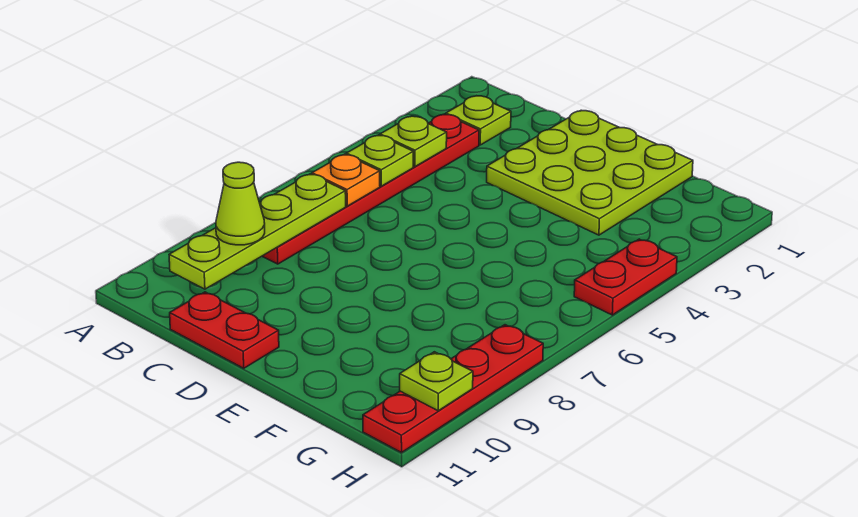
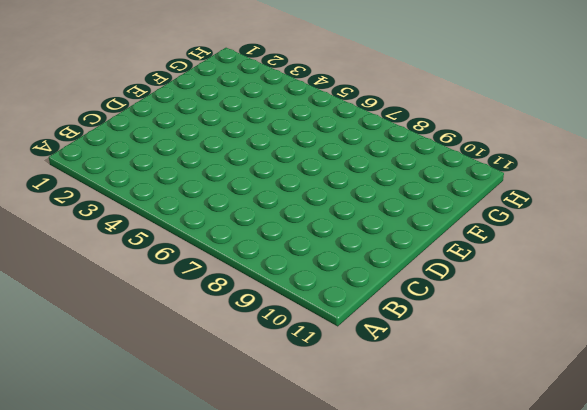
none -> lime plate B2 level 1
none -> red plate B3:B8 level 1
none -> red plate C11:D11 level 1

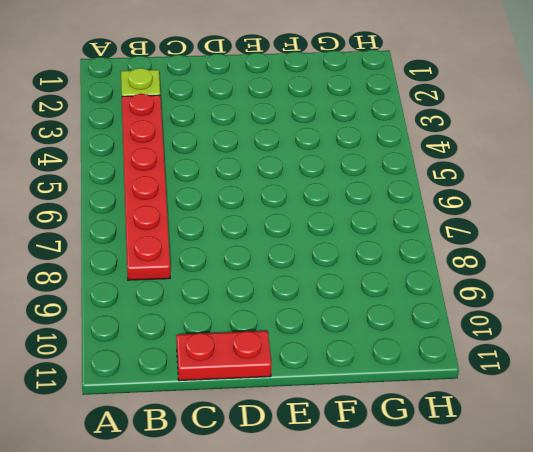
none -> lime plate D1:F3 level 1
none -> red plate H4:H5 level 1
none -> red plate H8:H11 level 1

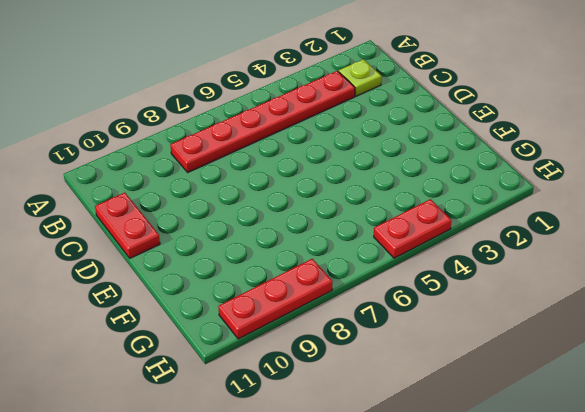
red plate H8:H10 level 1 -> red plate H8:H11 level 1
none -> lime plate D1:F3 level 1
none -> lime plate B4 level 2
none -> lime plate B5 level 2

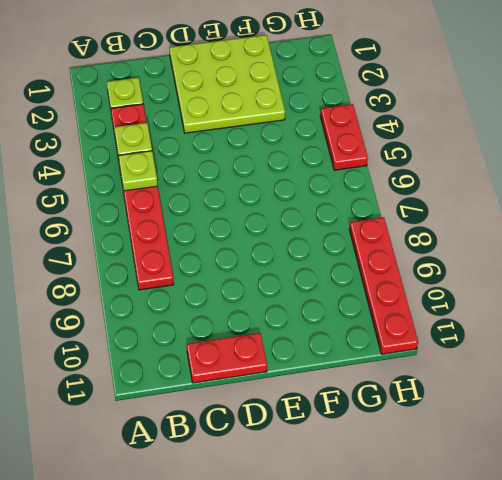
none -> orange plate B6 level 2
none -> lime plate B7:B10 level 2
none -> lime plate H10 level 2

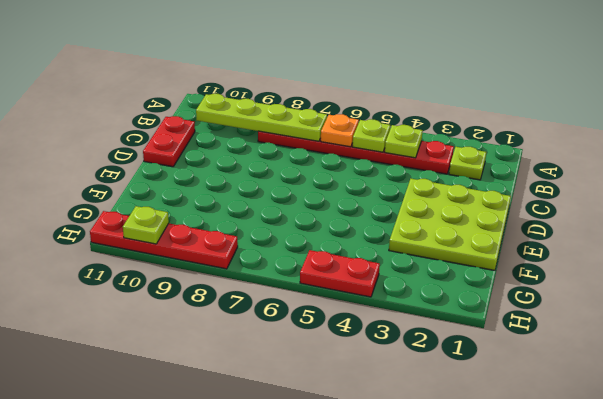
none -> lime cone B9 level 3

